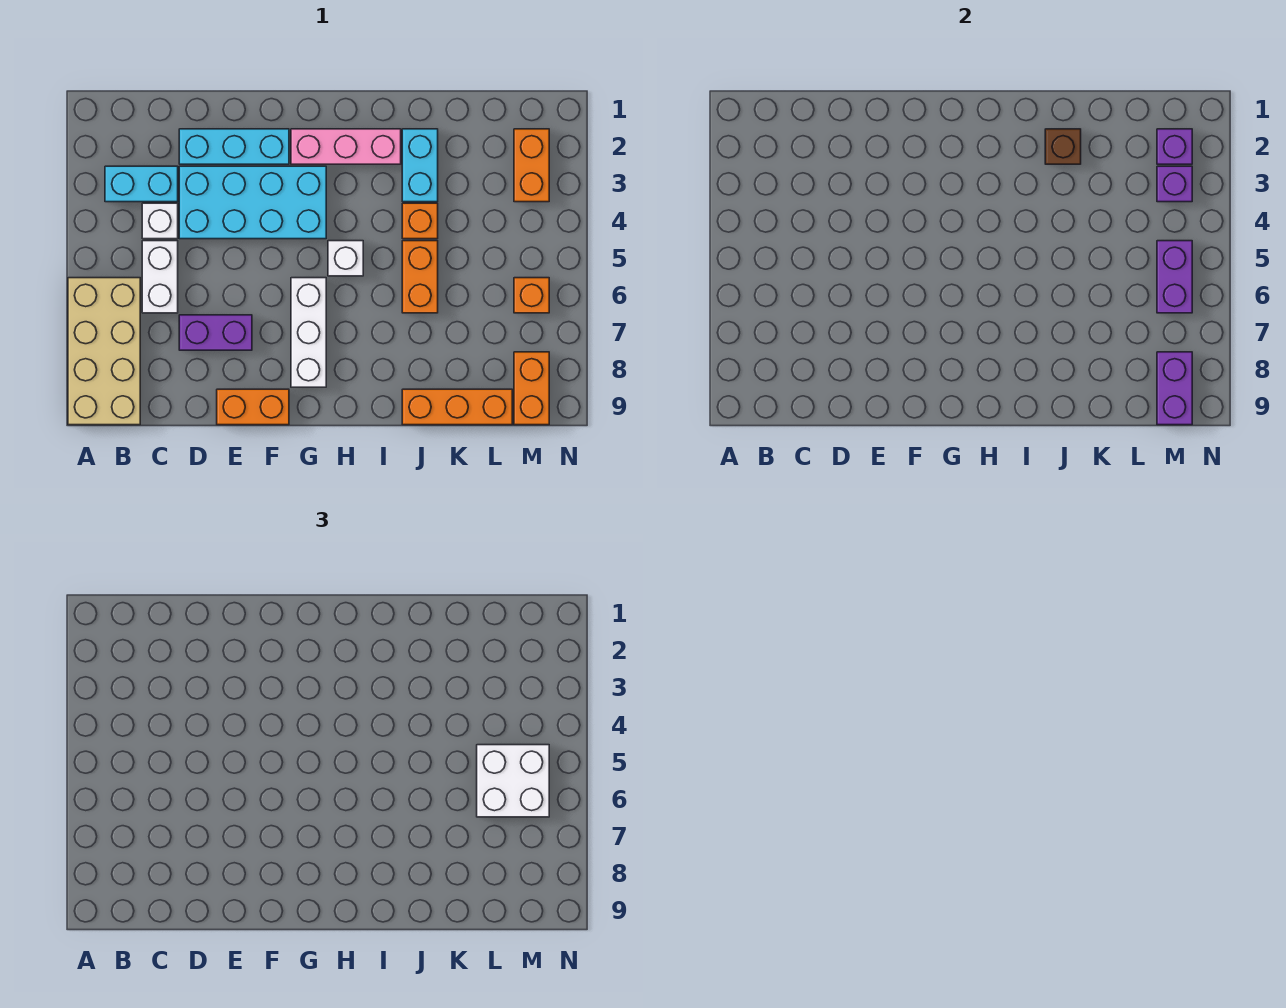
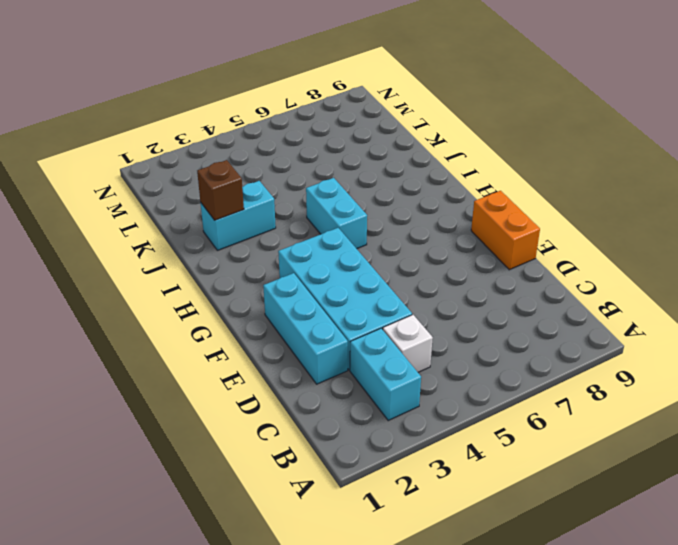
cyan brick H5:I5 level 1 -> white brick H5 level 1
none -> tan brick A6:B9 level 1
none -> white brick C5:C6 level 1
none -> purple brick D7:E7 level 1

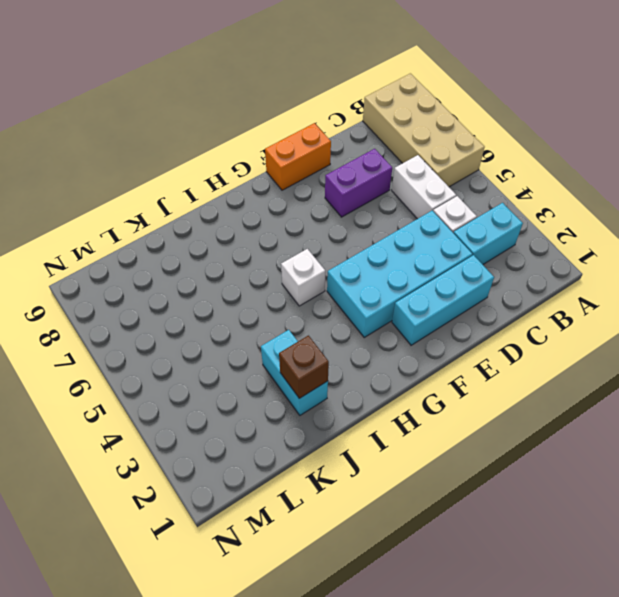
none -> pink brick G2:I2 level 1
none -> white brick G6:G8 level 1
none -> orange brick J4 level 1

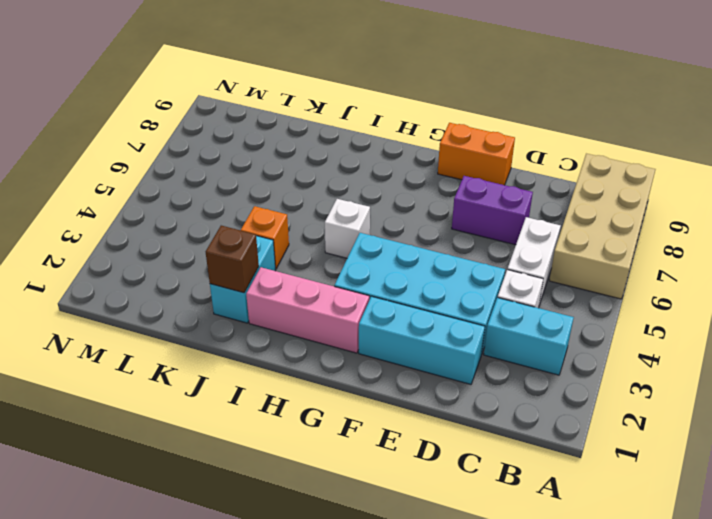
none -> white brick G6:G8 level 1
none -> orange brick J5:J6 level 1
none -> orange brick J9:L9 level 1

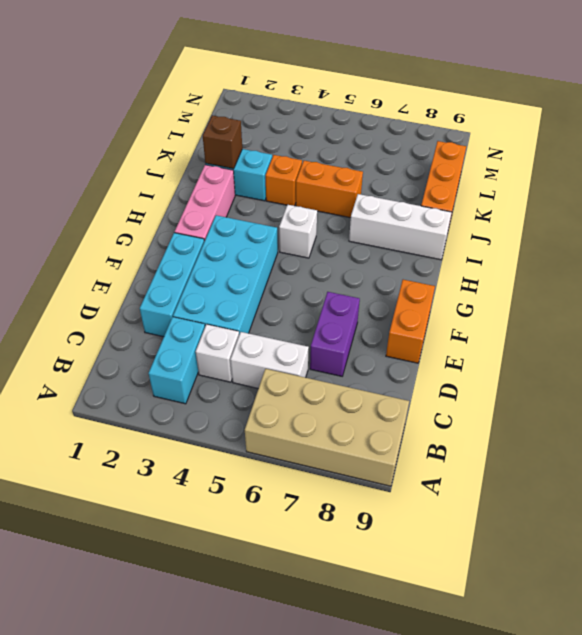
white brick I7:I9 level 1 -> white brick G6:G8 level 1
none -> orange brick M2:M3 level 1
none -> orange brick M6 level 1
none -> orange brick M8:M9 level 1

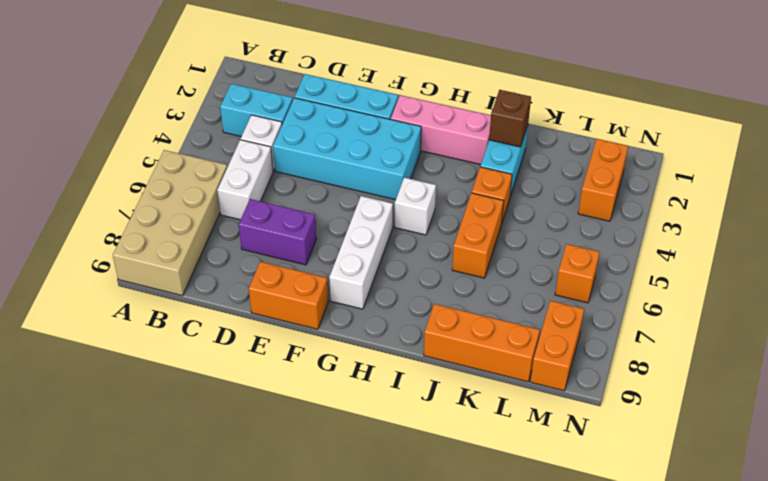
none -> purple brick M2 level 2
none -> purple brick M3 level 2
none -> purple brick M5:M6 level 2

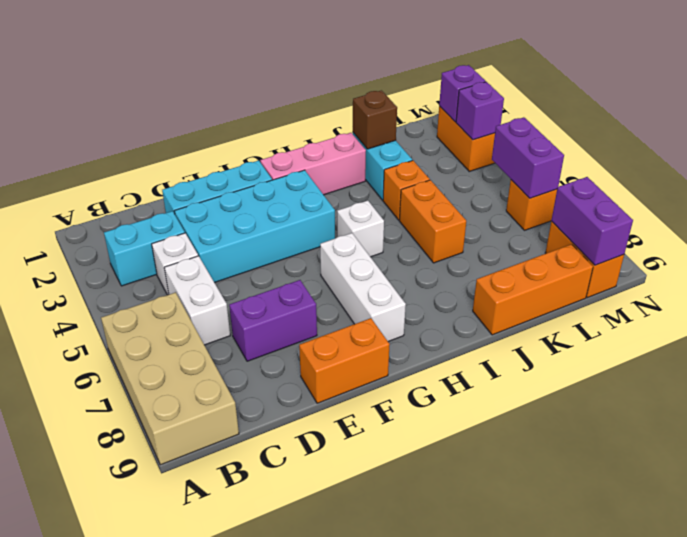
none -> white brick L5:M6 level 3

